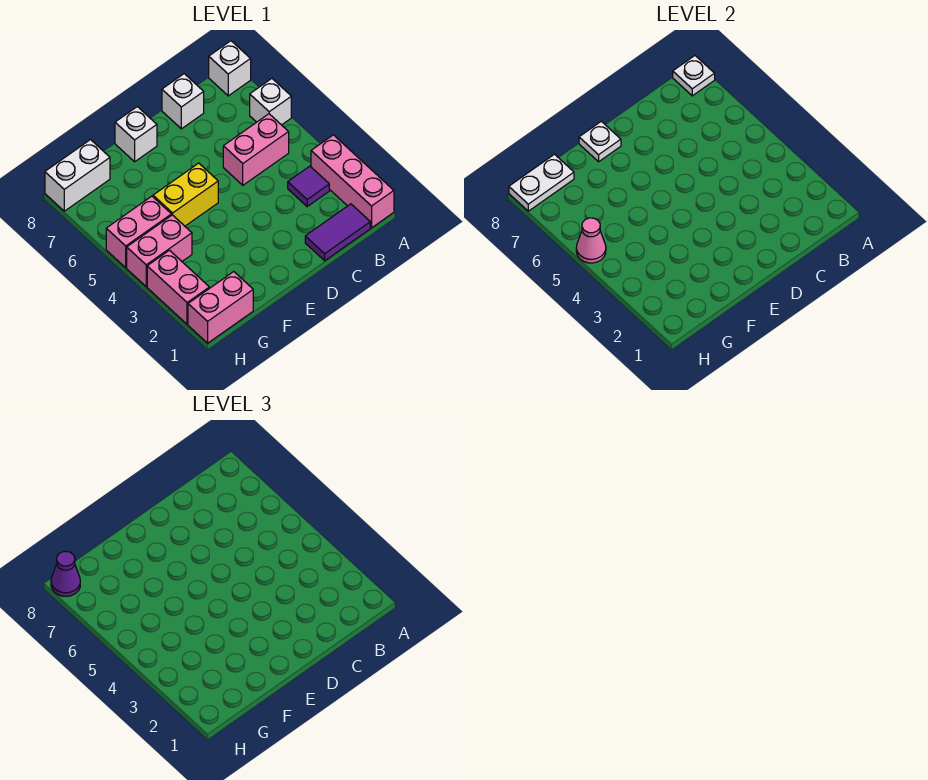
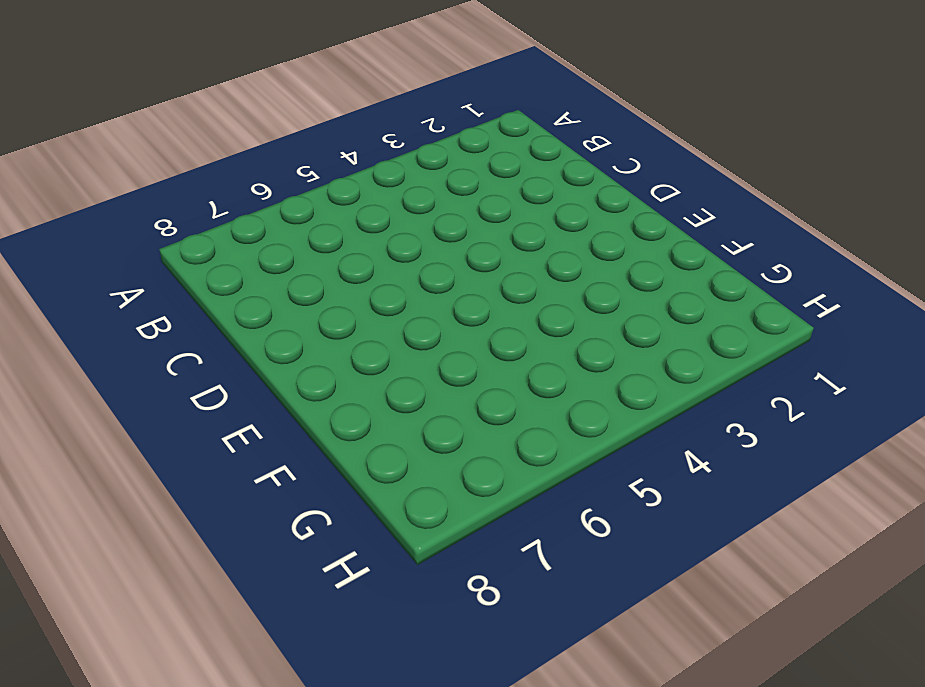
none -> pink brick A1:A3 level 1
none -> white brick A6 level 1
none -> white brick A8 level 1

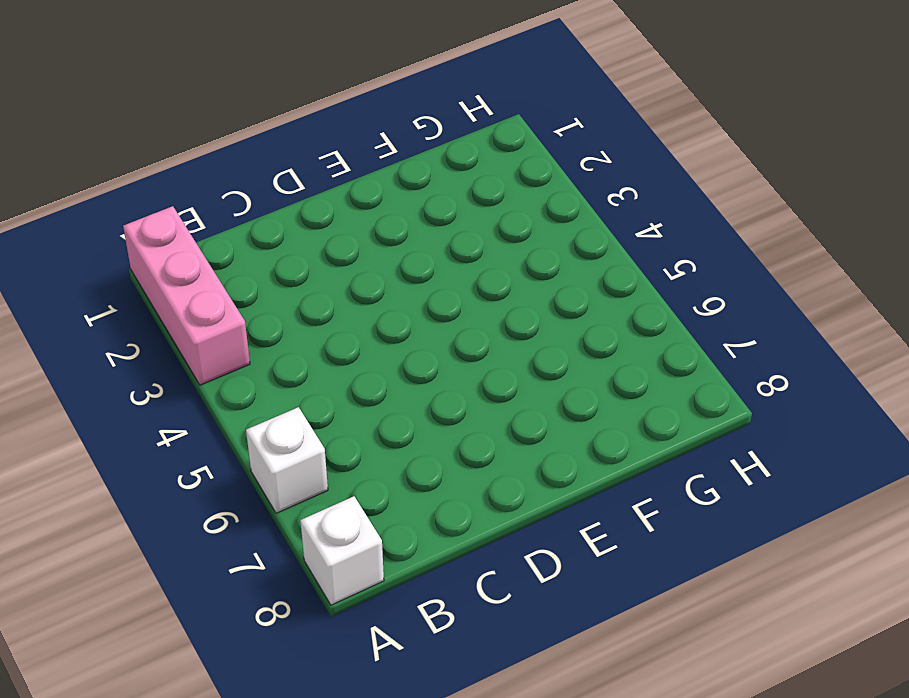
none -> purple tile B1:C1 level 1
none -> purple tile B3 level 1
none -> pink brick B5:C5 level 1

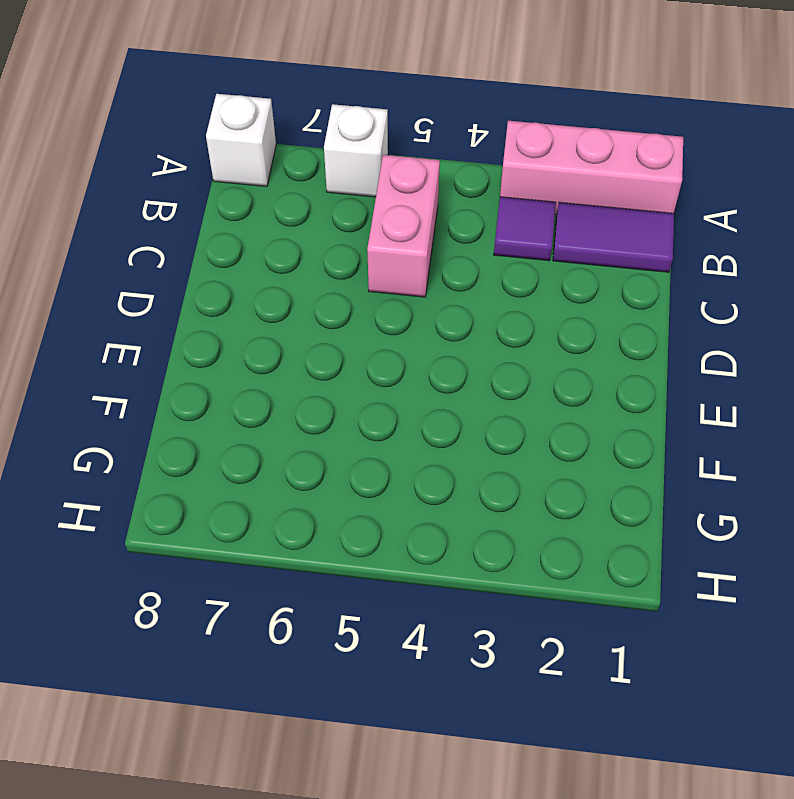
purple tile B1:B2 level 1 -> purple tile B1:C1 level 1
none -> white brick C8 level 1
none -> yellow brick E5:F5 level 1
none -> white brick E8 level 1

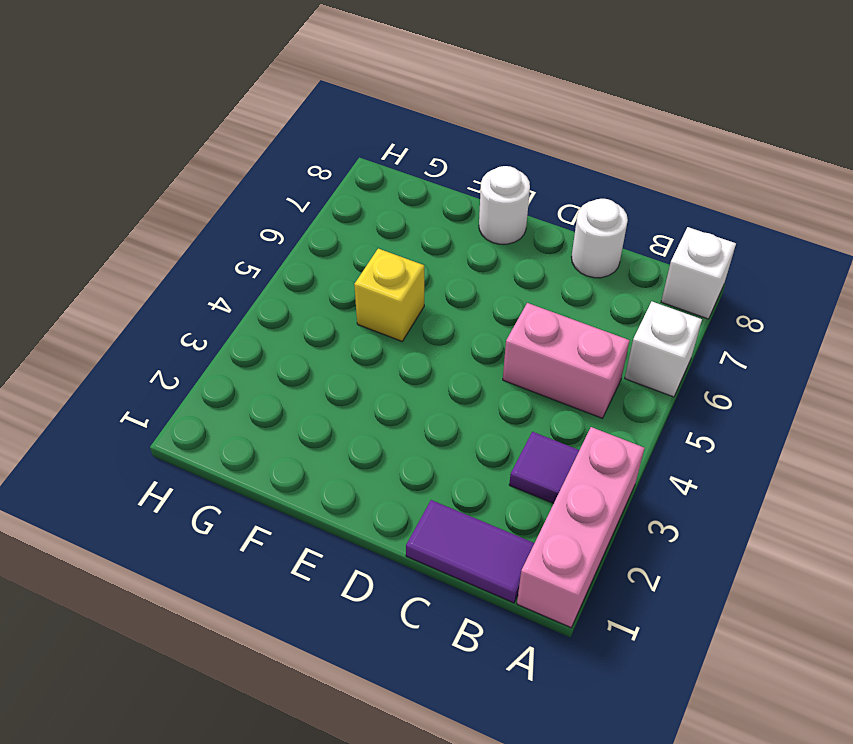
white round brick C8 level 1 -> white brick C8 level 1
white round brick E8 level 1 -> white brick E8 level 1
yellow brick F5 level 1 -> yellow brick E5:F5 level 1
none -> pink brick G1:H1 level 1
none -> pink brick G4:H4 level 1
none -> pink brick G5:H5 level 1

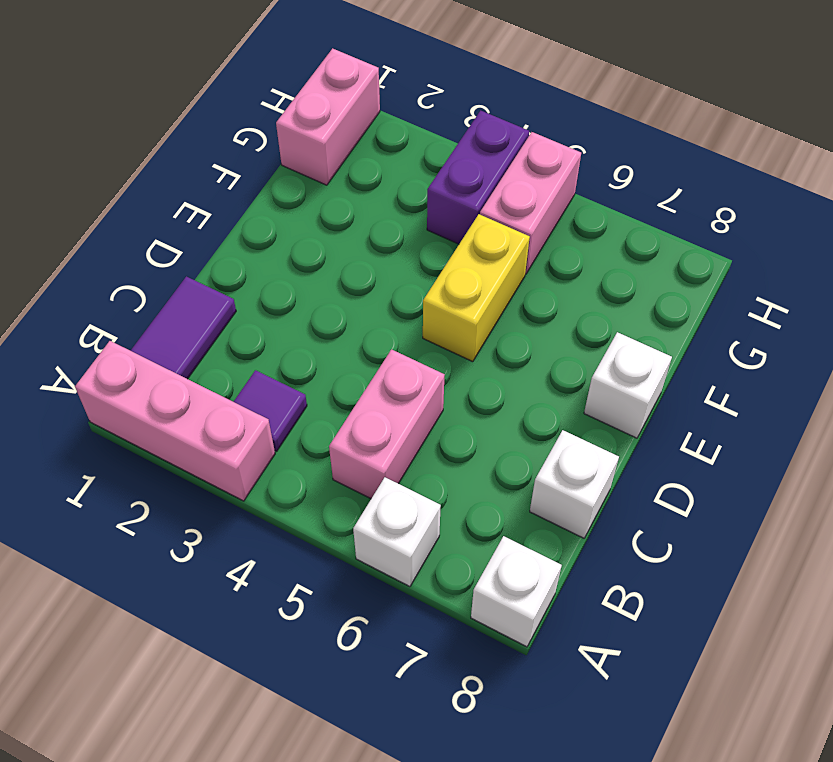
purple brick G4:H4 level 1 -> pink brick G4:H4 level 1
none -> white brick G8:H8 level 1
none -> pink brick H2:H3 level 1
none -> white plate A8 level 2

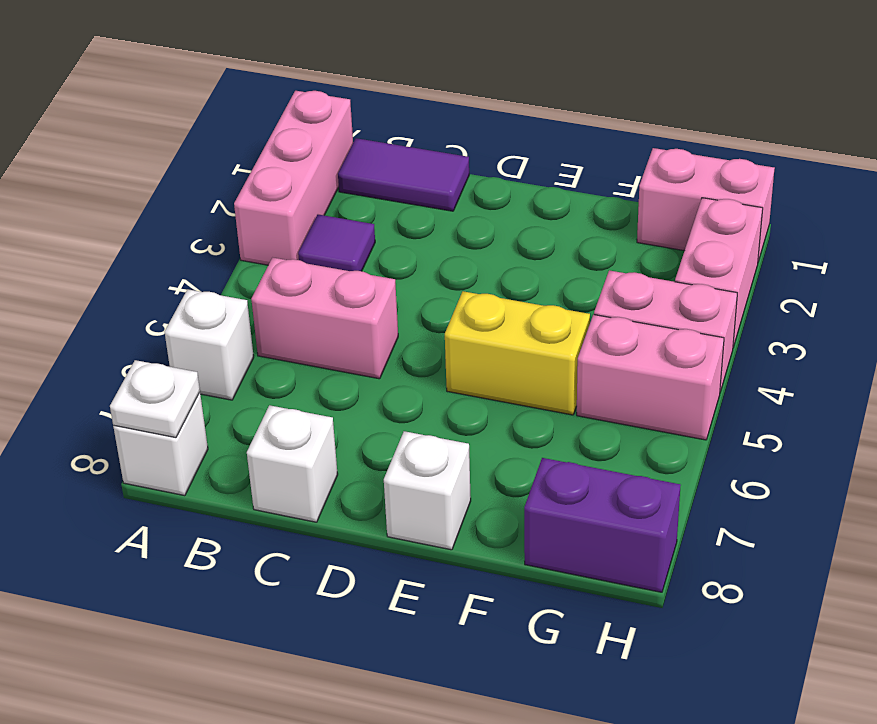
purple brick G8:H8 level 1 -> white brick G8:H8 level 1
none -> white plate E8 level 2
none -> white plate G8:H8 level 2
none -> pink cone H5 level 2

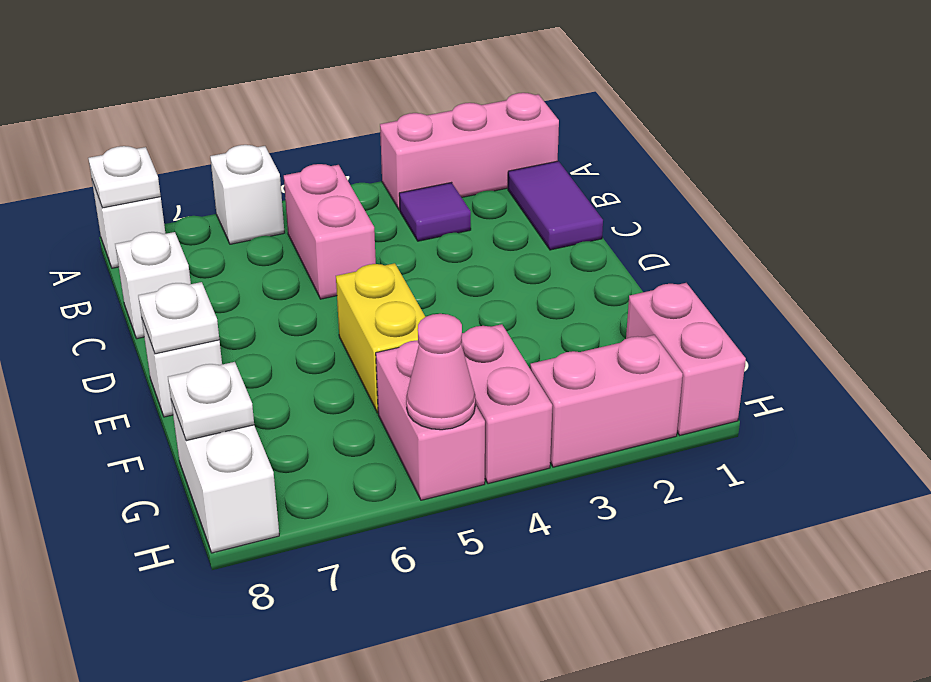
white plate G8 level 2 -> white plate G8:H8 level 2
none -> purple cone H8 level 3

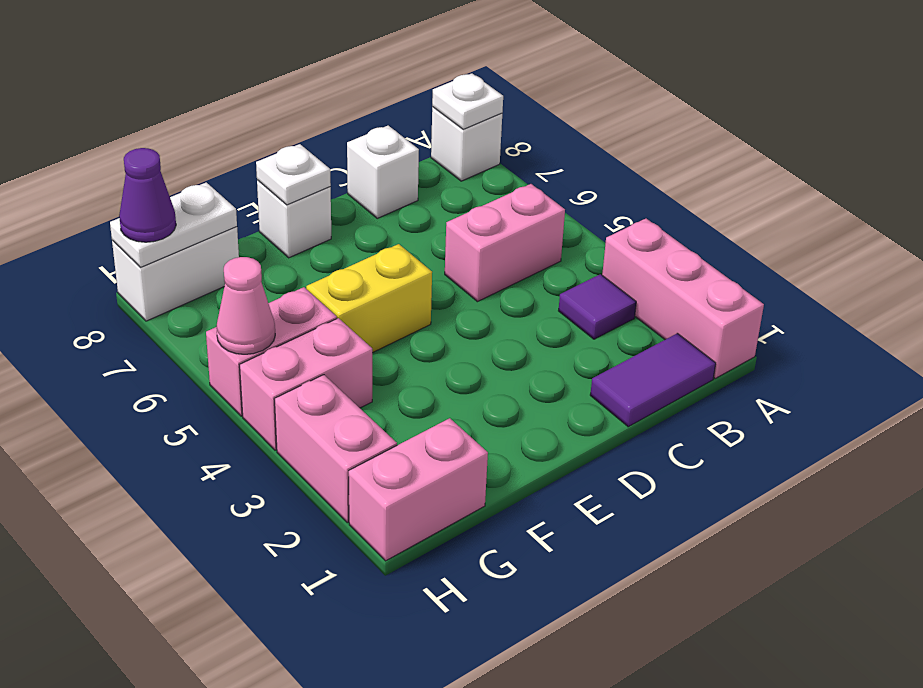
none -> white brick A6 level 1

